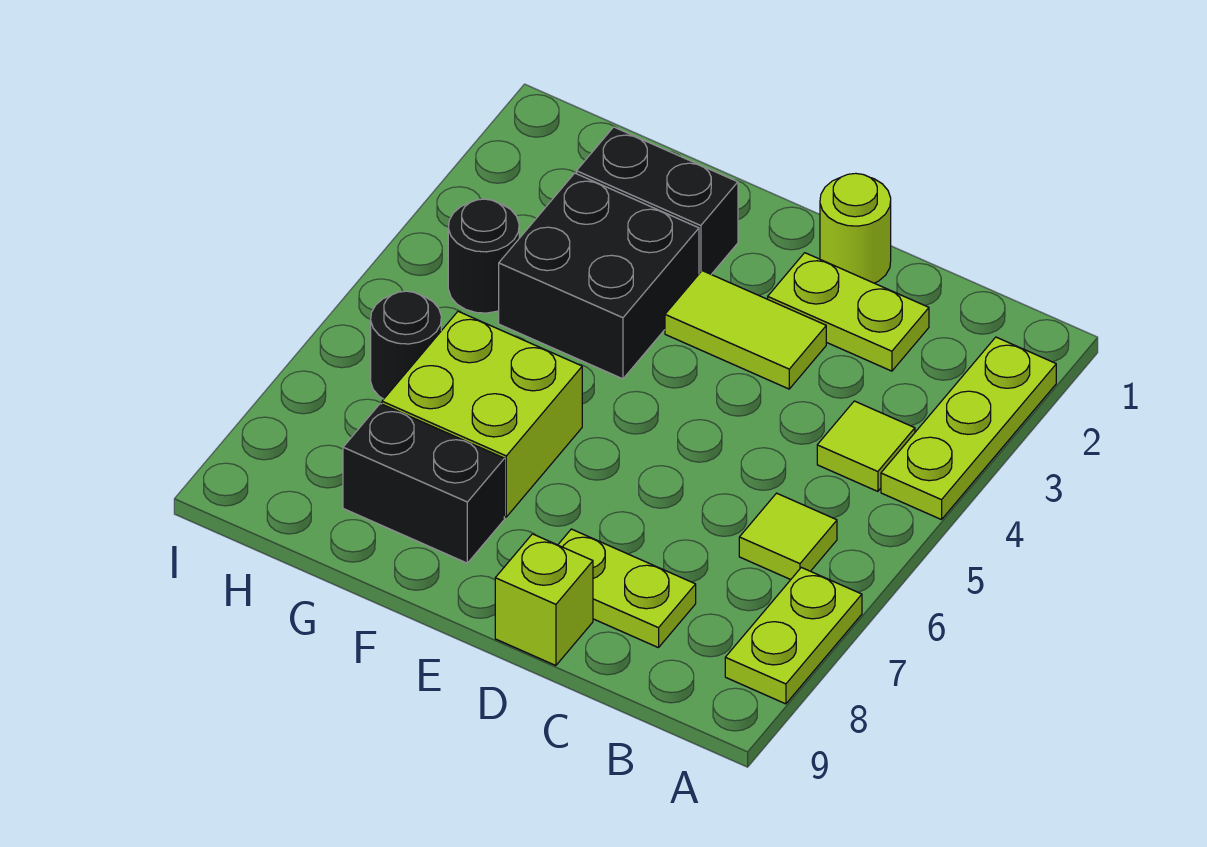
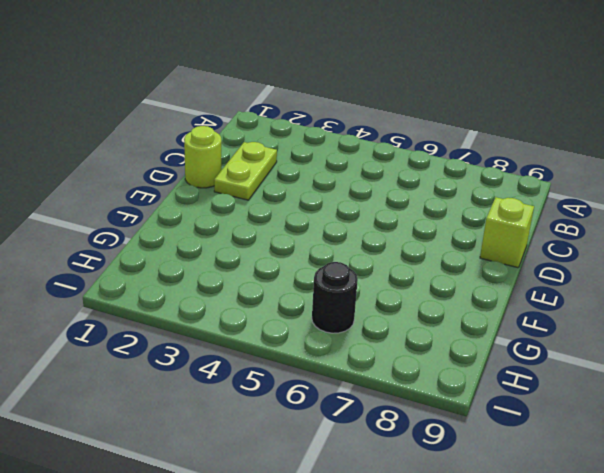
none -> lime plate A2:A4 level 1
none -> lime plate A7:A8 level 1
none -> lime tile B4 level 1

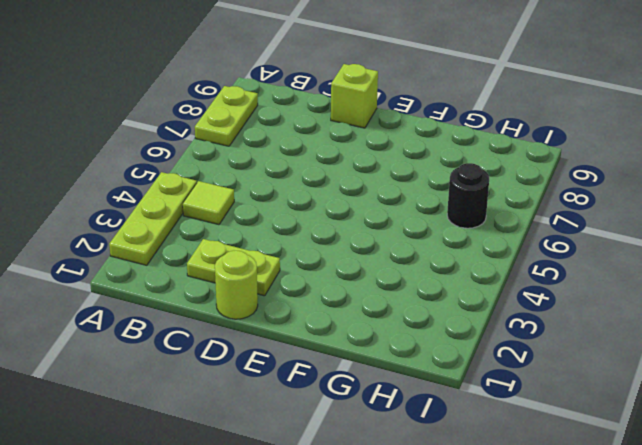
none -> lime tile B6 level 1
none -> lime plate C8:D8 level 1
none -> lime tile D3:E3 level 1

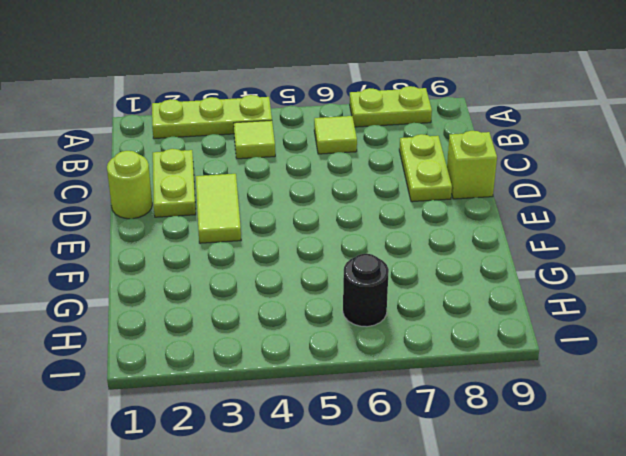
none -> black brick F2:G2 level 1
none -> black brick F3:G4 level 1
none -> lime brick F6:G7 level 1

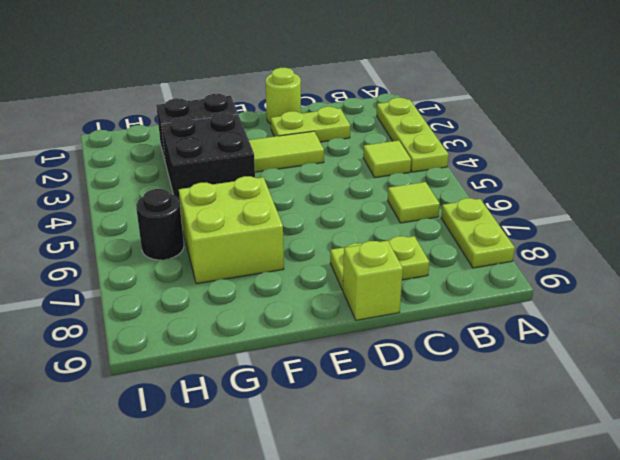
none -> black brick F8:G8 level 1
none -> black round brick H4 level 1

